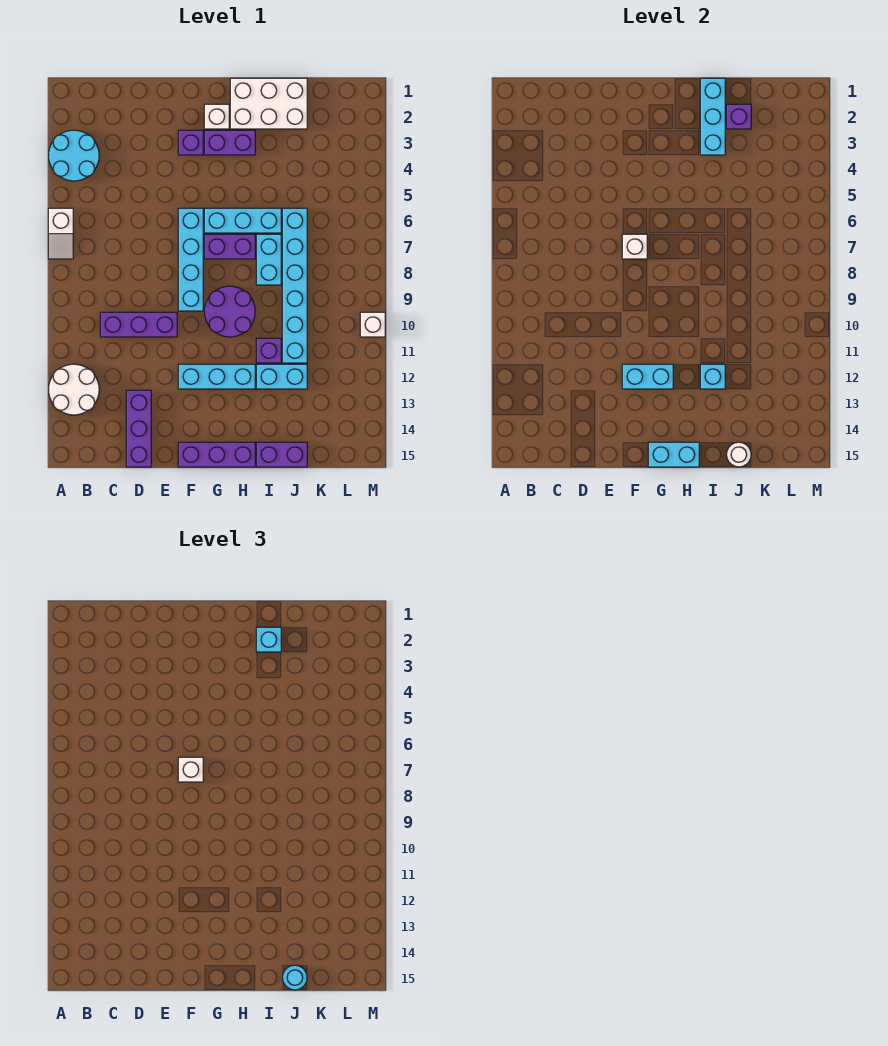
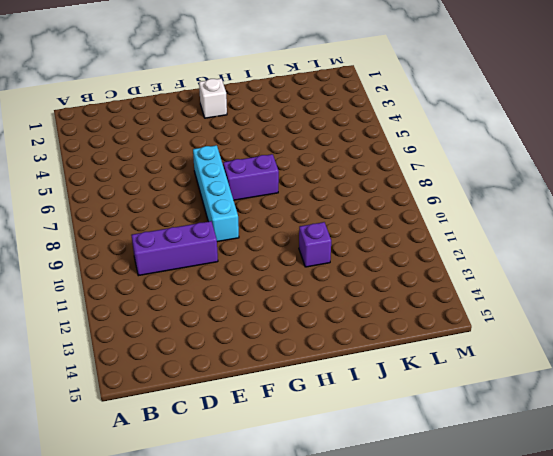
none -> cyan round brick A3:B4 level 1
none -> white slope A6:A7 level 1 top 6
none -> white round brick A12:B13 level 1
none -> purple brick D13:D15 level 1

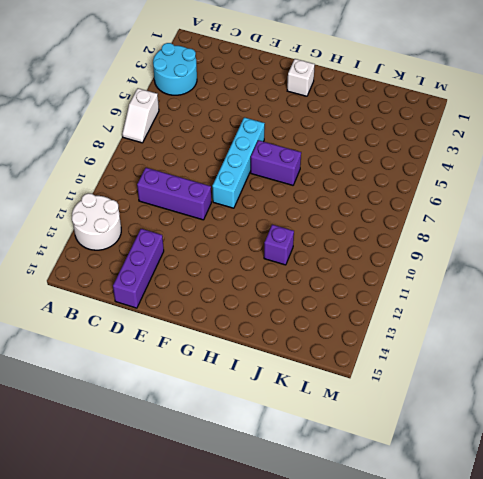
none -> purple brick F3 level 1
none -> cyan brick F12:H12 level 1
none -> purple brick F15:H15 level 1
none -> purple brick G3:H3 level 1

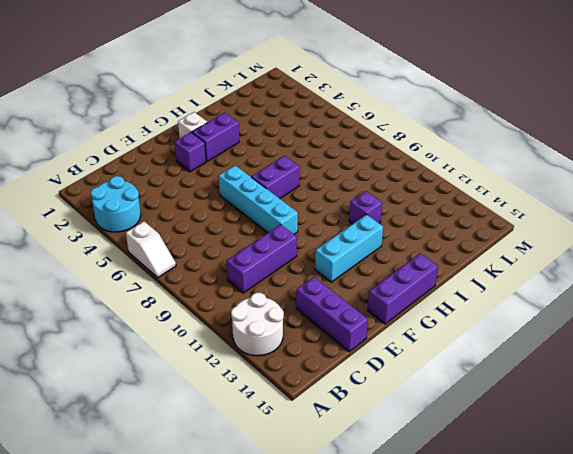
none -> cyan brick G6:I6 level 1
none -> purple round brick G9:H10 level 1
none -> white brick H1:J2 level 1
none -> cyan brick I7:I8 level 1

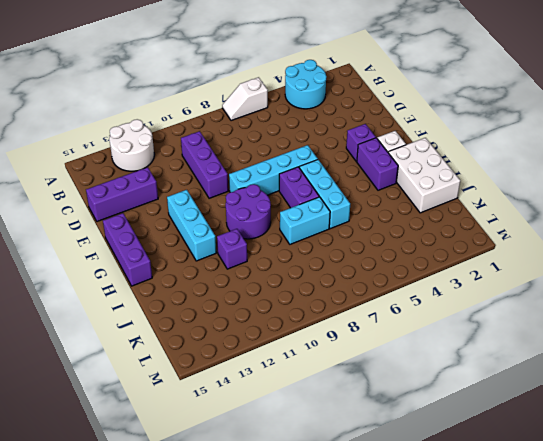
none -> cyan brick I12:J12 level 1
none -> purple brick I15:J15 level 1
none -> cyan brick J6:J11 level 1
none -> white brick M10 level 1

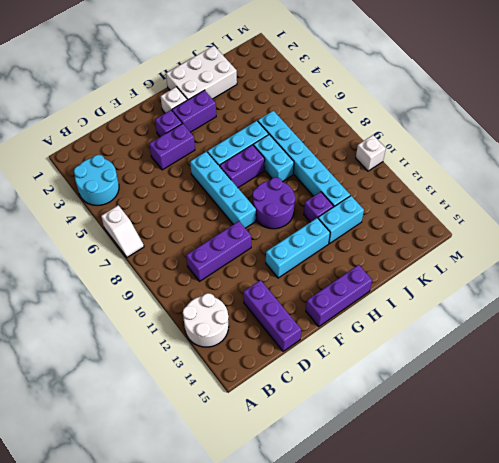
purple brick E4:F4 level 1 -> purple brick I15:J15 level 1
none -> white brick F7 level 2
none -> cyan brick F12:G12 level 2
none -> cyan brick G15:H15 level 2
none -> cyan brick I1:I3 level 2

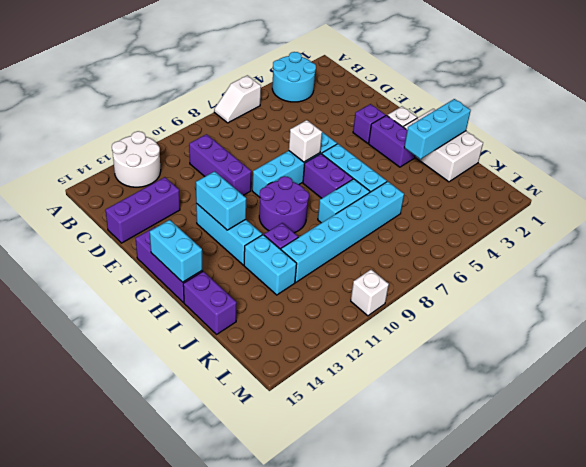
none -> cyan brick I12 level 2
none -> purple brick J2 level 2
none -> white round brick J15 level 2
none -> white brick F7 level 3

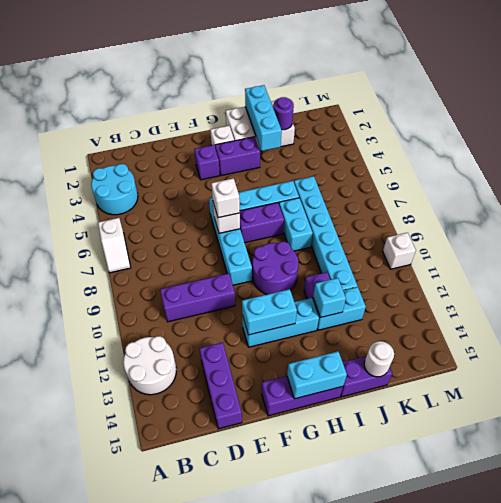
purple round brick J2 level 2 -> purple brick J2 level 2
none -> cyan brick I2 level 3
none -> cyan round brick J15 level 3

